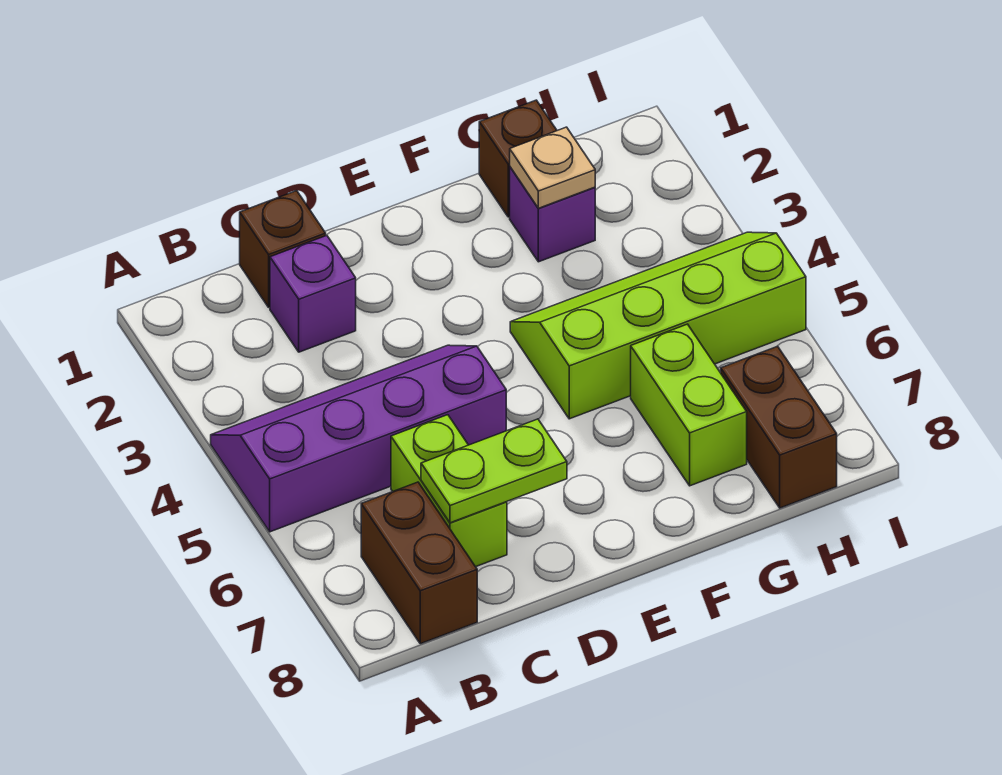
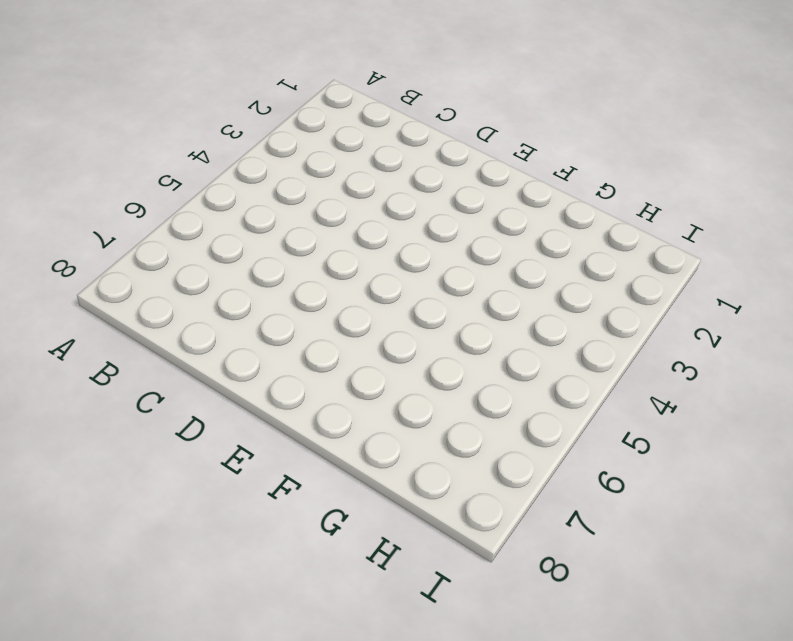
none -> purple slope A4:D5 level 1 top 5
none -> brown brick B7:B8 level 1
none -> brown brick C1 level 1

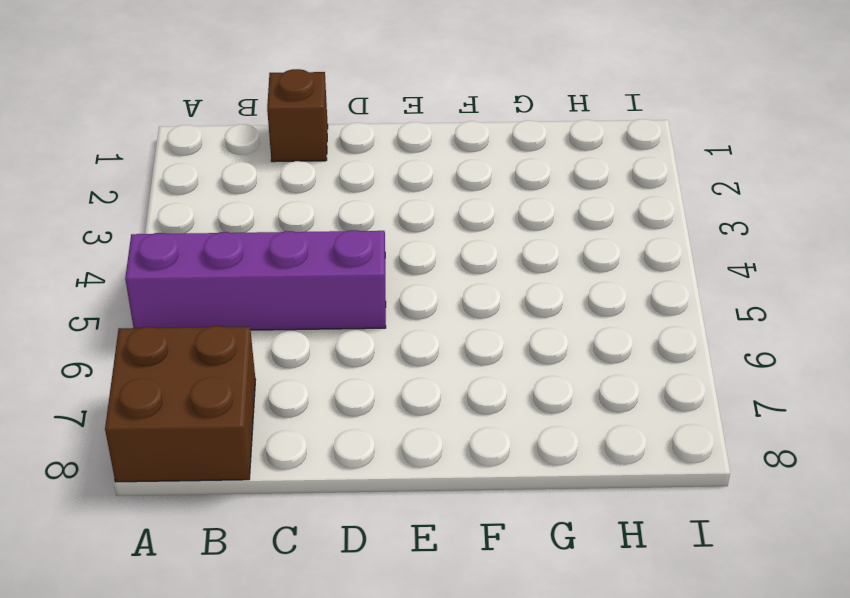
brown brick A7:B8 level 1 -> brown brick B7:B8 level 1
none -> purple brick C2 level 1
none -> lime brick C6:C7 level 1
none -> lime slope F4:I5 level 1 top 5

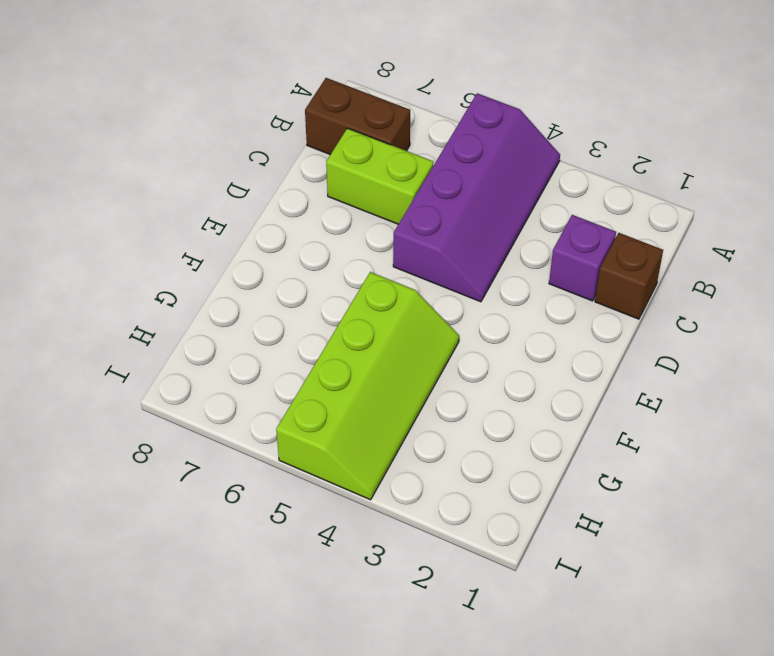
none -> brown brick G1 level 1
none -> purple brick G2 level 1
none -> lime brick G6:G7 level 1

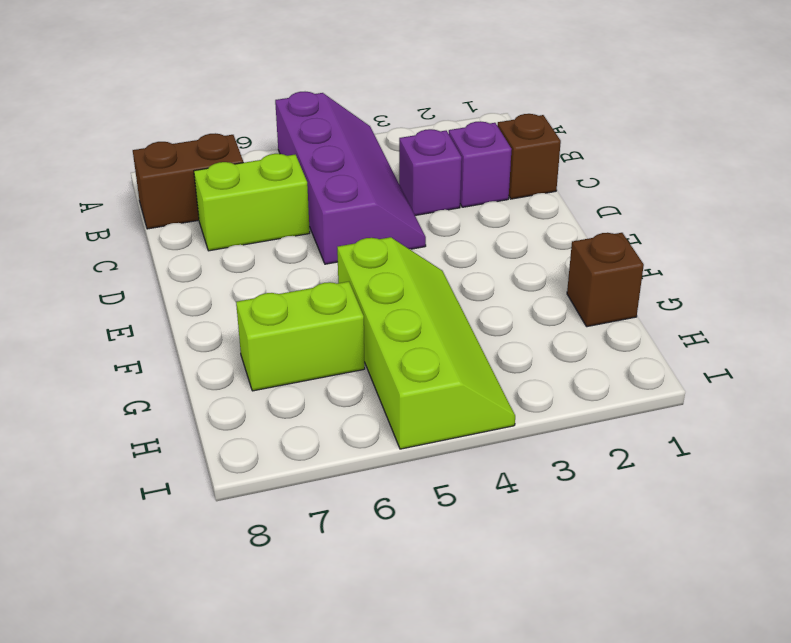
purple brick C3 level 1 -> purple brick G2 level 1
none -> brown brick H7:H8 level 1
none -> lime plate C7:D7 level 2
none -> tan plate G2 level 2

